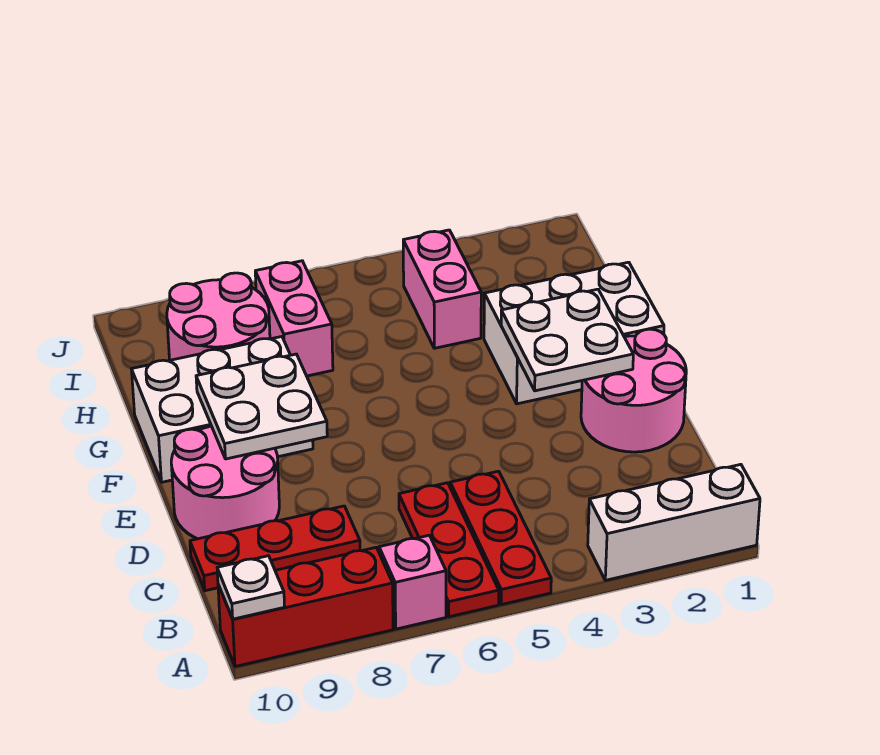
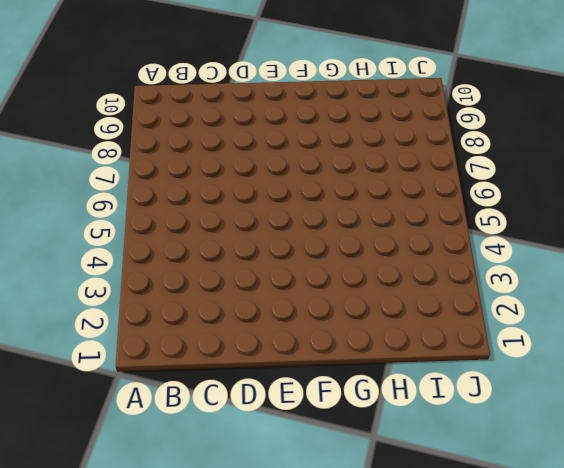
none -> white brick A1:A3 level 1
none -> red plate A5:C5 level 1
none -> red plate A6:C6 level 1

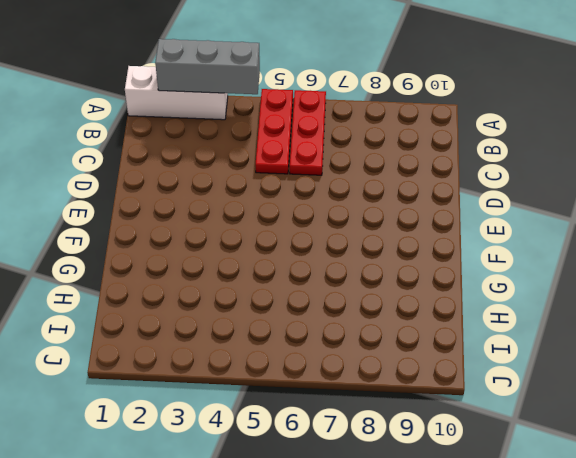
grey brick A2:A4 level 2 -> none
none -> pink brick A7 level 1
none -> red brick A8:A10 level 1
none -> red plate C8:C10 level 1

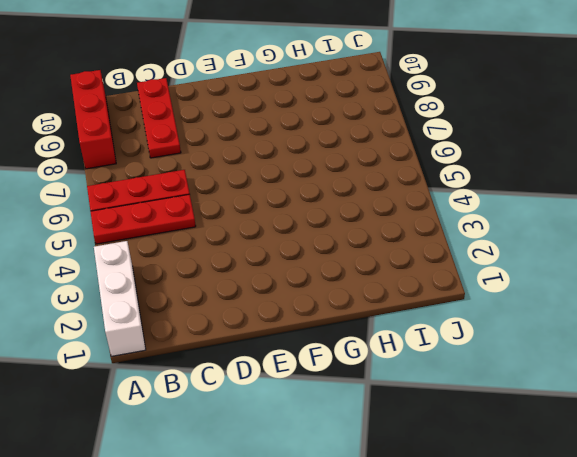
none -> pink brick A7 level 1
none -> pink round brick D1:E2 level 1
none -> pink round brick D9:E10 level 1

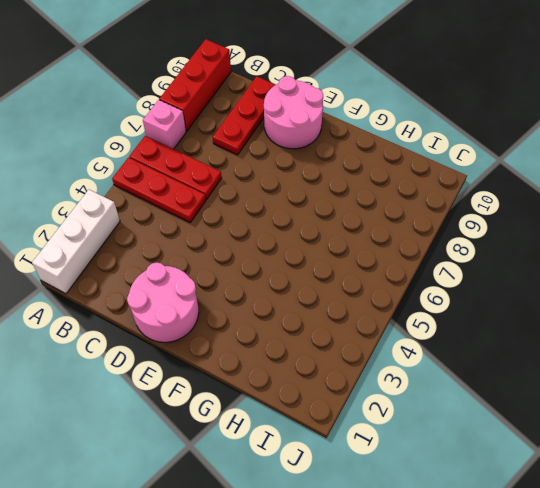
none -> white brick F1:G3 level 1
none -> white brick F8:G10 level 1
none -> pink brick H4:I4 level 1

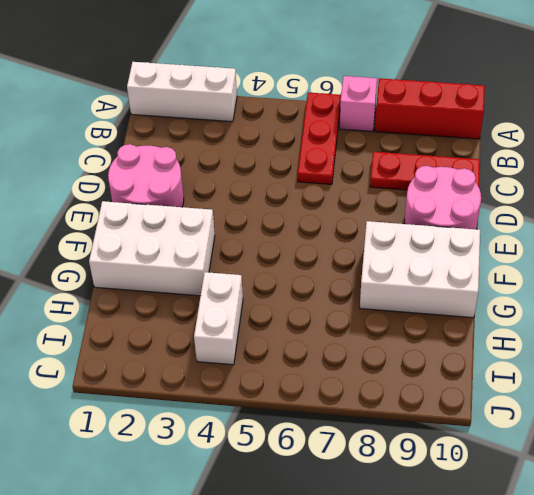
white brick H4:I4 level 1 -> pink brick H4:I4 level 1
none -> red plate A5:C5 level 1
none -> pink brick H7:I7 level 1
none -> pink round brick H8:I9 level 1

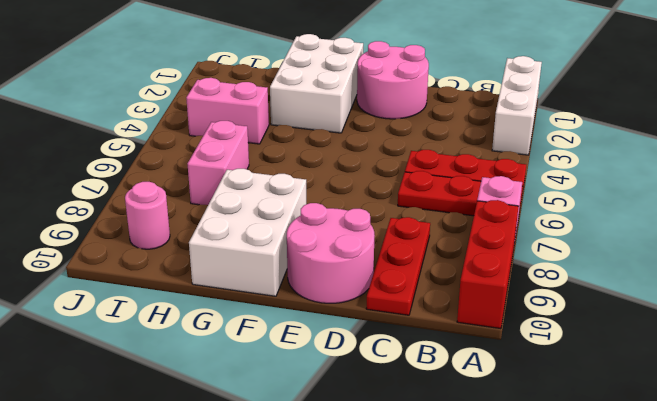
pink brick H6:H7 level 1 -> pink brick H7:I7 level 1
pink round brick I9 level 1 -> pink round brick H8:I9 level 1
none -> white plate A10 level 2
none -> white plate E2:F3 level 2
none -> white plate E8:F9 level 2

